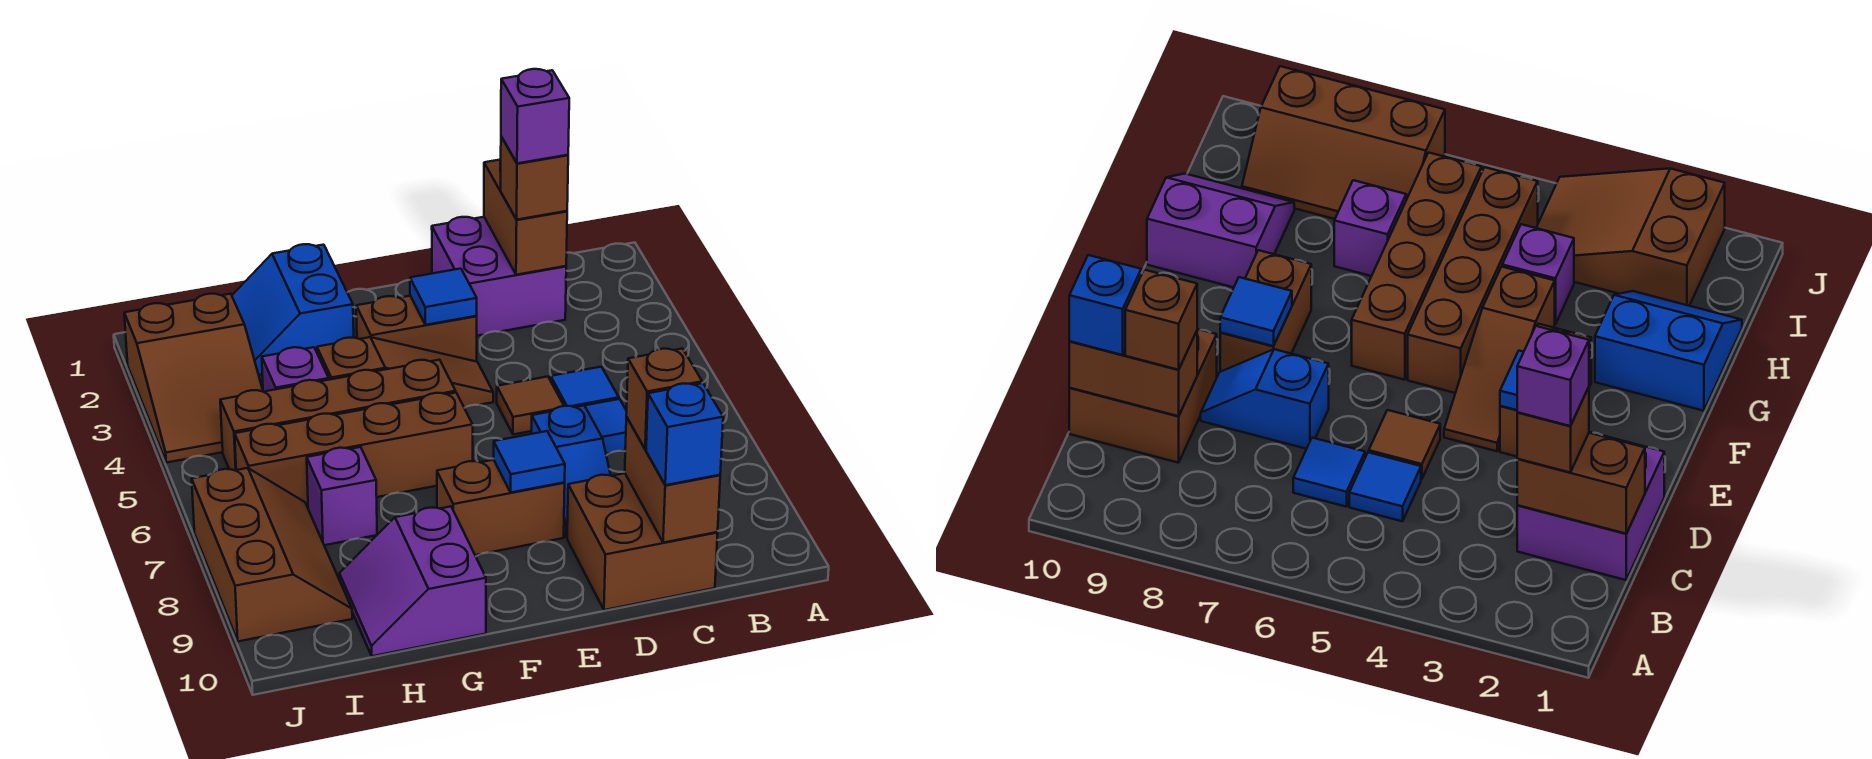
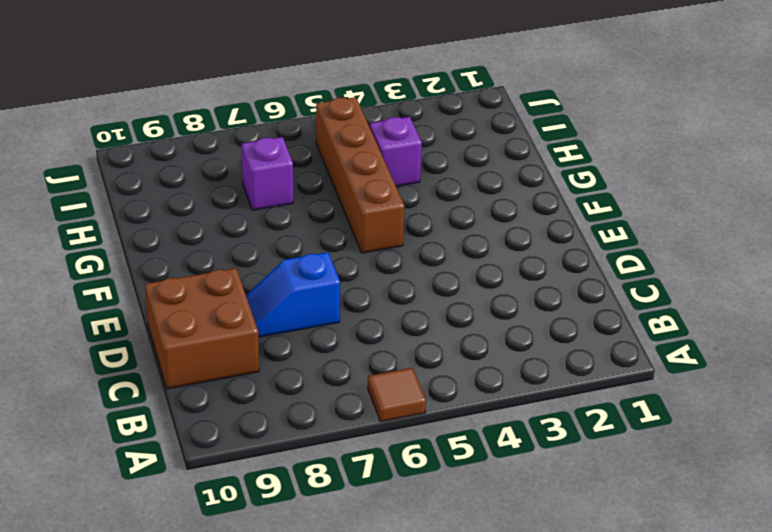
brown tile A6 level 1 -> brown tile D5 level 1
none -> purple brick C1:D2 level 1
none -> blue tile C5 level 1
none -> blue tile C6 level 1

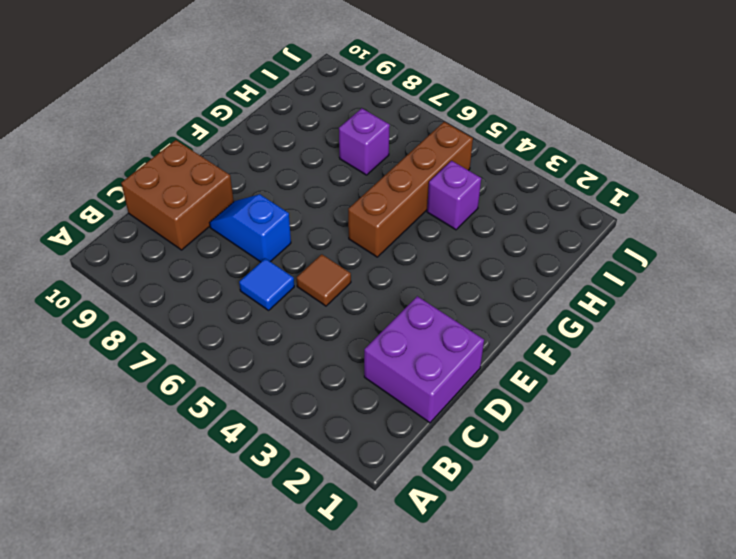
none -> blue tile C5 level 1
none -> brown brick E3:F3 level 1
none -> brown slope E4:G4 level 1 top G

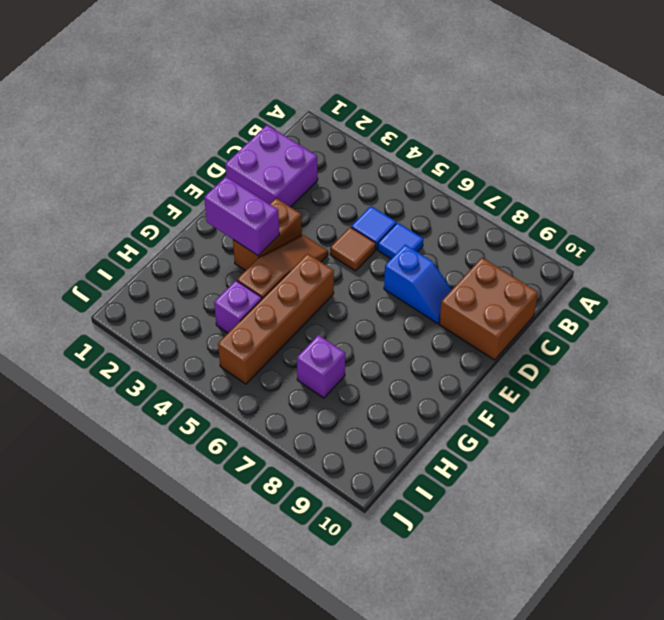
purple brick F2:F3 level 2 -> none
none -> brown brick E8:F8 level 1
none -> brown brick F6:I6 level 1
none -> blue slope G1:H2 level 1 top G

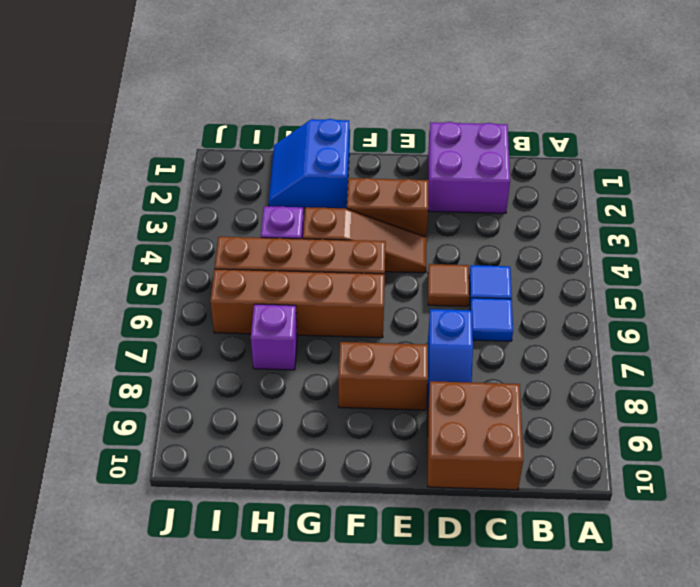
none -> purple slope G9:H10 level 1 top G
none -> brown slope I2:J4 level 1 top 2
none -> brown slope I7:J9 level 1 top J

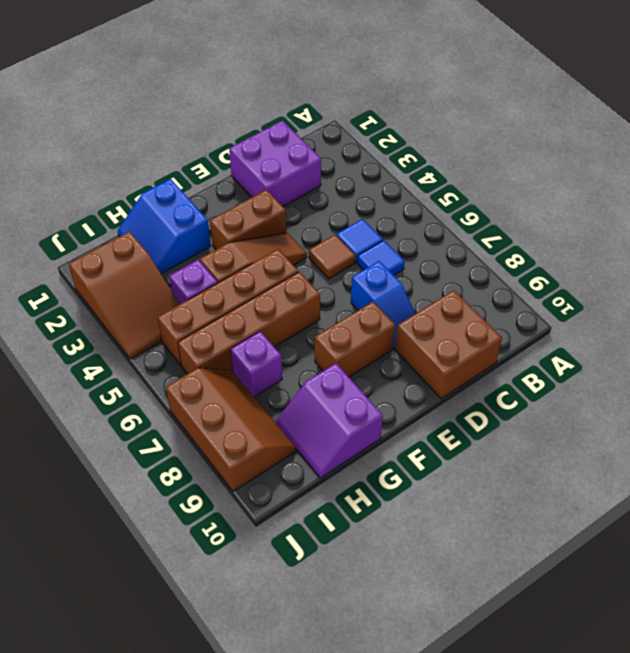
none -> brown brick C1:C2 level 2
none -> brown brick C9:C10 level 2
none -> blue tile E3 level 2

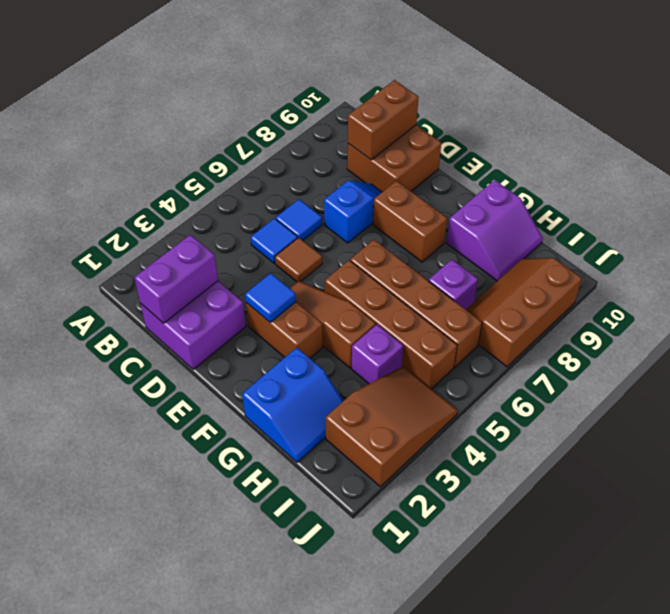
purple brick C1:C2 level 2 -> brown brick C1:C2 level 2
none -> blue tile E8 level 2
none -> brown brick C2 level 3
none -> brown brick C9 level 3

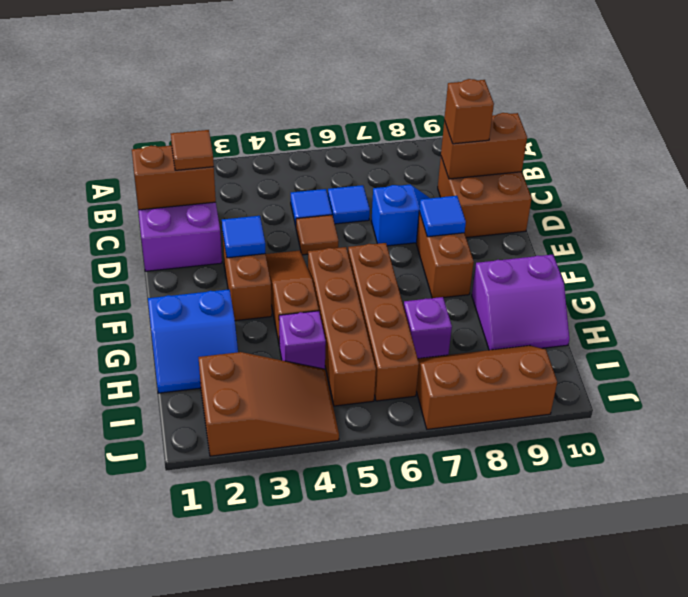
brown tile C2 level 3 -> brown brick C2 level 3
none -> blue brick C10 level 3
none -> purple brick C2 level 4

